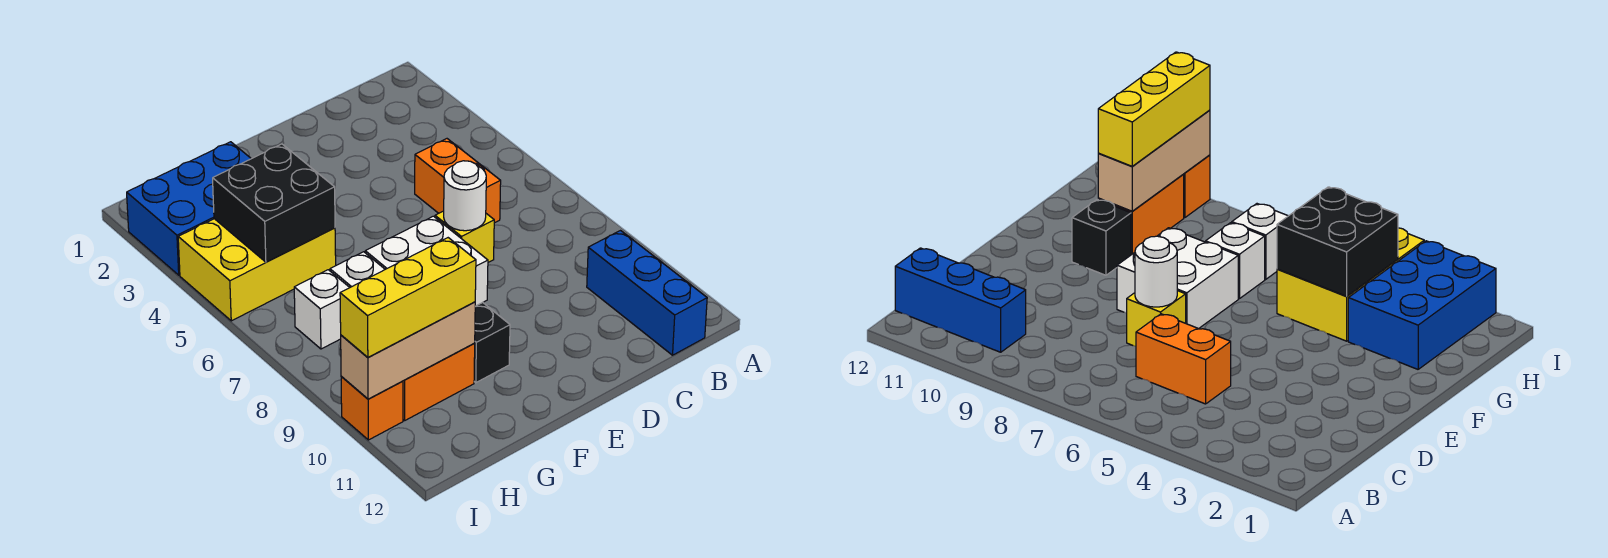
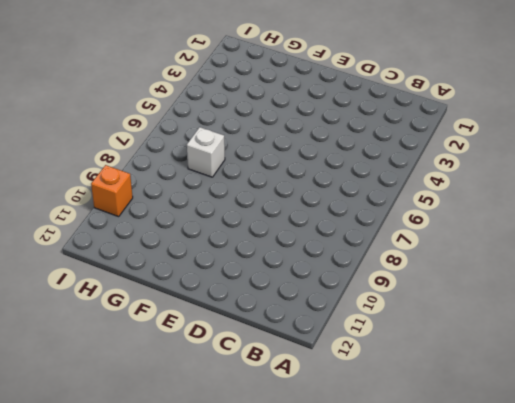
none -> blue brick B10:B12 level 1
none -> orange brick C5:C6 level 1
none -> yellow brick D7 level 1

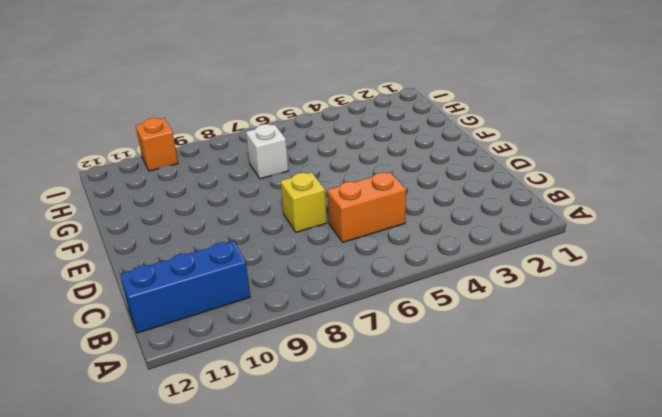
none -> white brick E7:F8 level 1
none -> black brick F10 level 1
none -> blue brick G2:I3 level 1

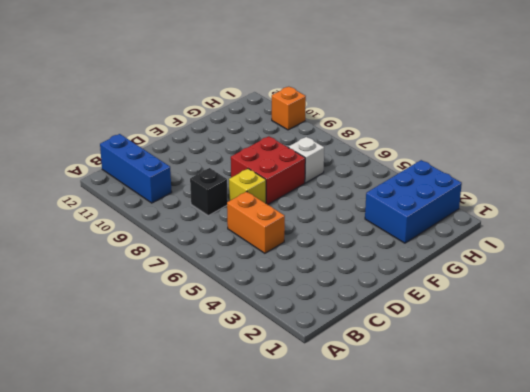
black brick C8 level 1 -> black brick F10 level 1
red brick E7:F8 level 1 -> white brick E7:F8 level 1
none -> yellow brick G4:I5 level 1
none -> orange brick G10:H10 level 1
none -> white brick H7 level 1

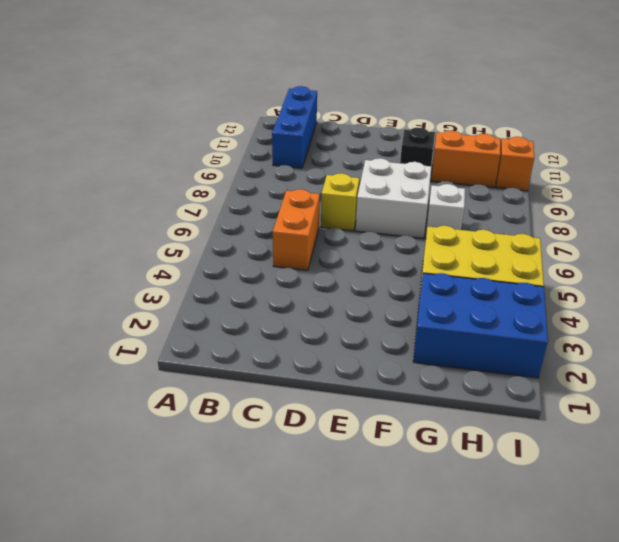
none -> white brick H7 level 1
none -> white round brick D7 level 2
none -> black brick G4:H5 level 2

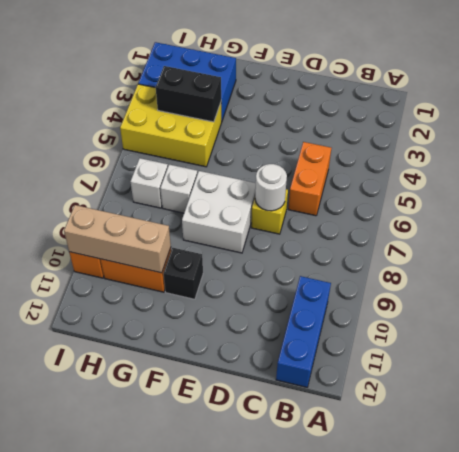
black brick G4:H4 level 2 -> black brick G4:H5 level 2
none -> yellow brick G10:I10 level 3

